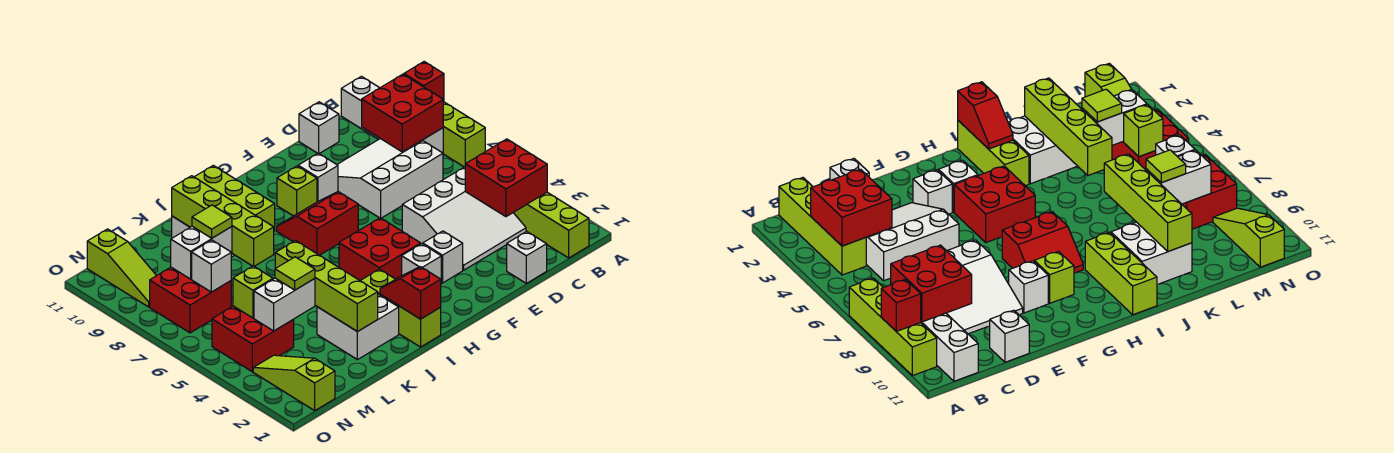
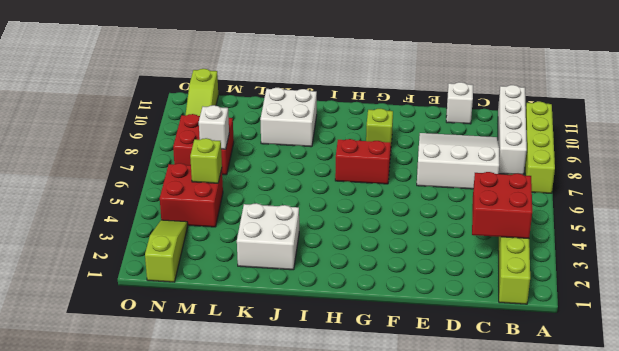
none -> white slope C3:E5 level 1 top 5
none -> white brick D1 level 1
none -> white brick F3 level 1
none -> white brick F9 level 1

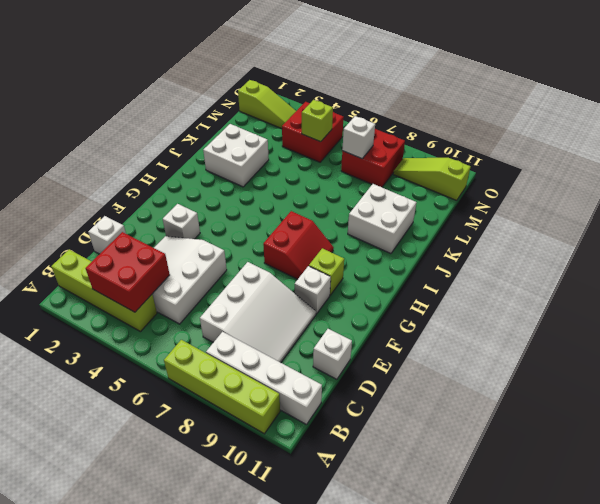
none -> white brick G3 level 1
none -> red brick G4:H5 level 1
none -> lime brick I1:I3 level 1
none -> lime brick I9:I11 level 1

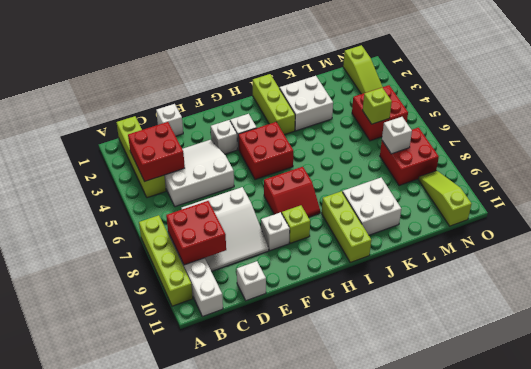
none -> red brick A9 level 2
none -> red slope I1:I2 level 2 top 1
none -> lime brick K2:K5 level 2
none -> lime brick K7:K10 level 2

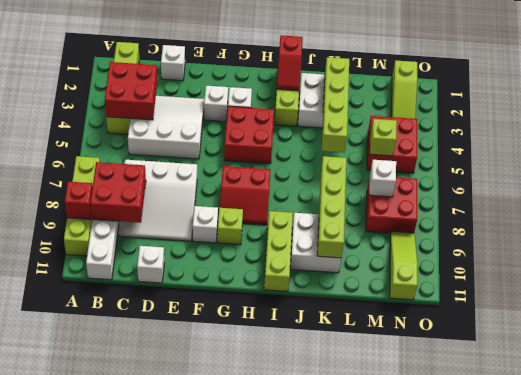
none -> white brick L4:M4 level 2
none -> white brick L8:M8 level 2
none -> lime tile L4 level 3
none -> lime tile L8 level 3

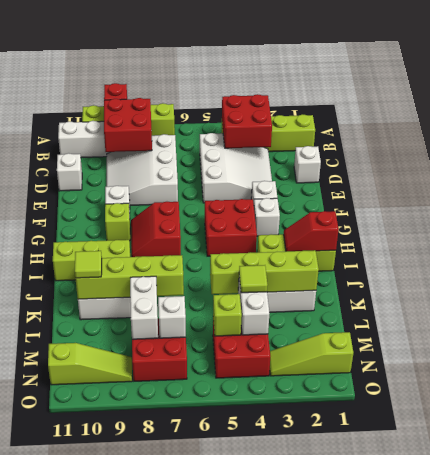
lime tile K10 level 3 -> lime tile L8 level 3

